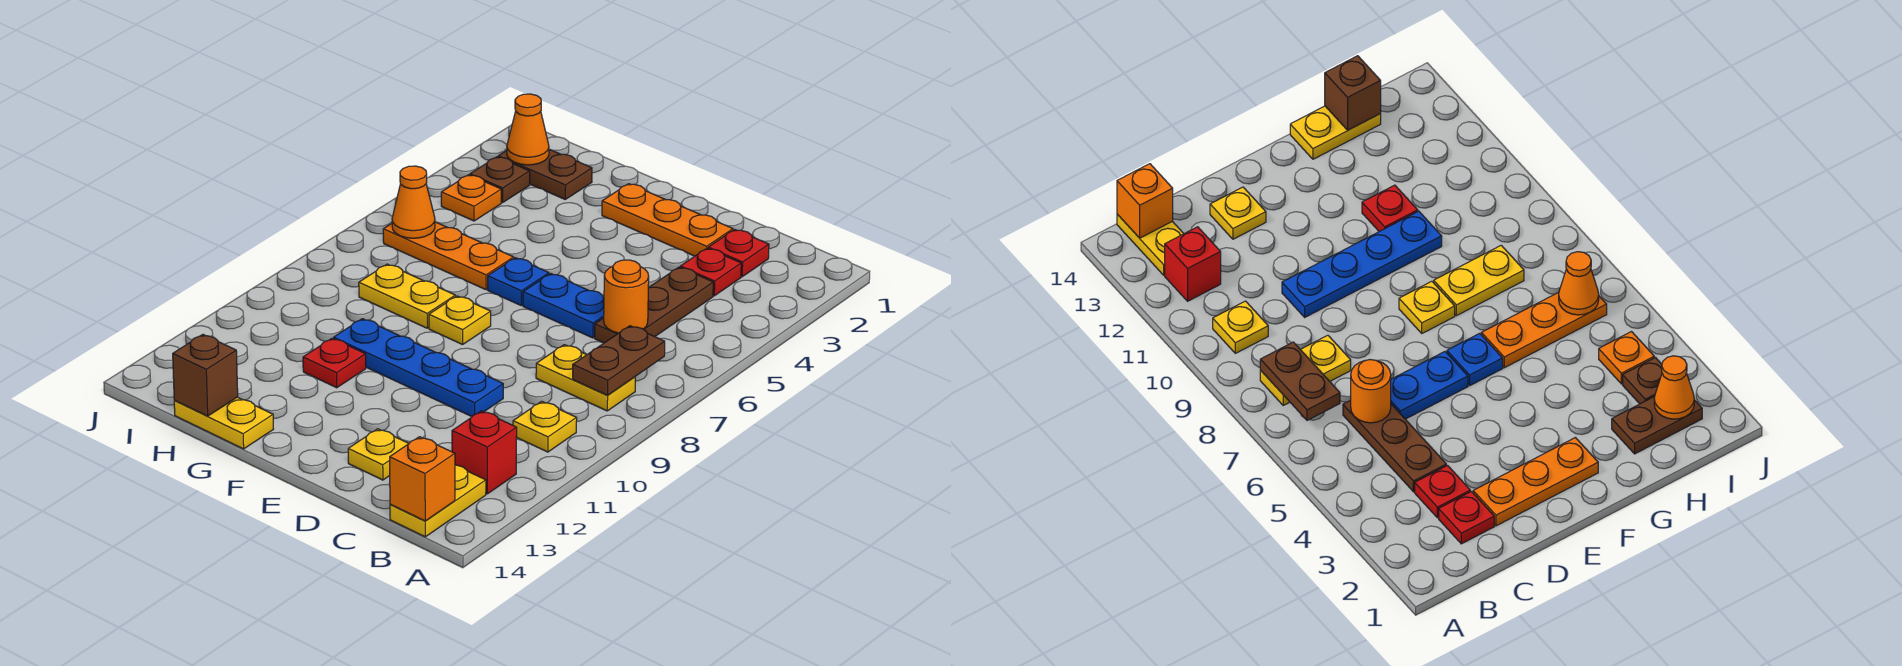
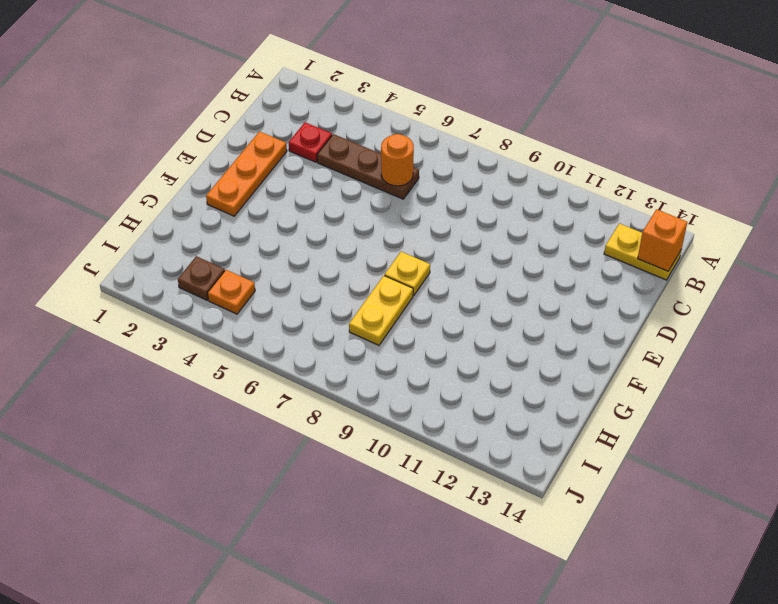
none -> yellow plate B8:C8 level 1
none -> yellow plate B10 level 1
none -> red brick B12 level 1

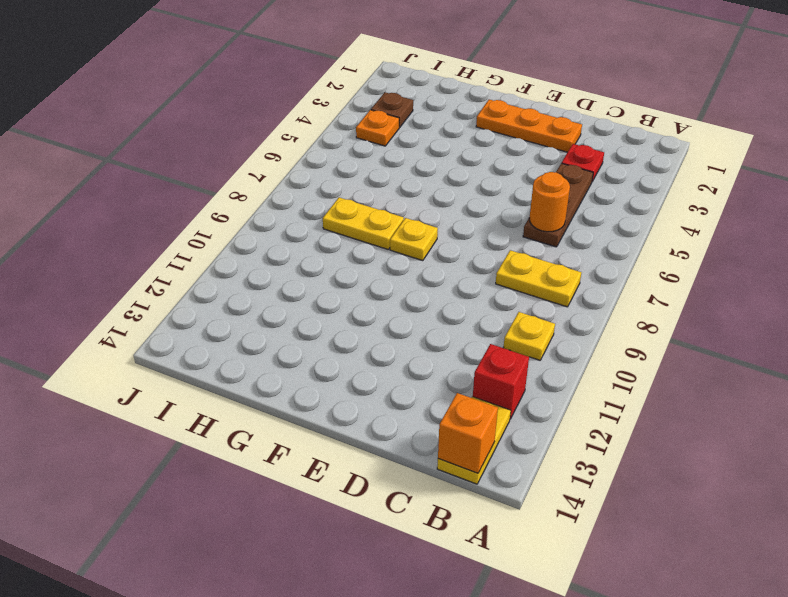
none -> red plate C2 level 1
none -> blue plate D6:E6 level 1
none -> blue plate D10:G10 level 1

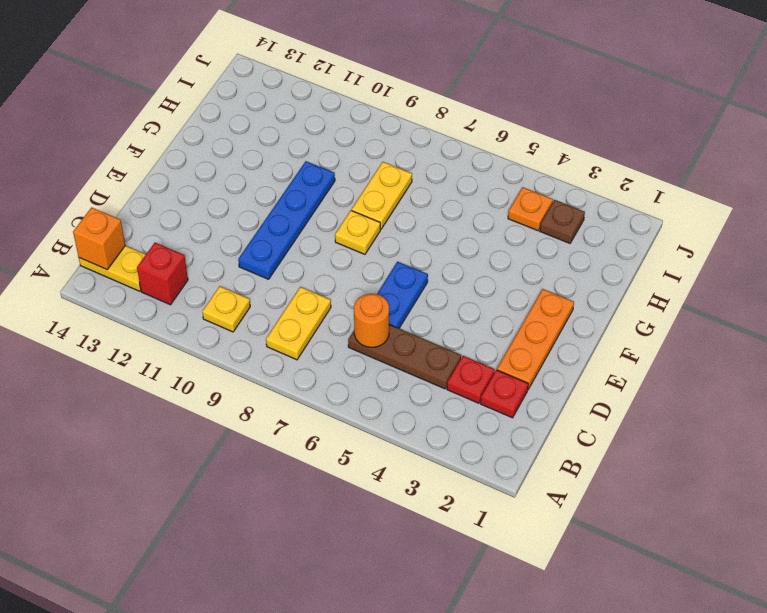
none -> yellow plate D13 level 1
none -> blue plate F6 level 1
none -> orange plate G6:I6 level 1

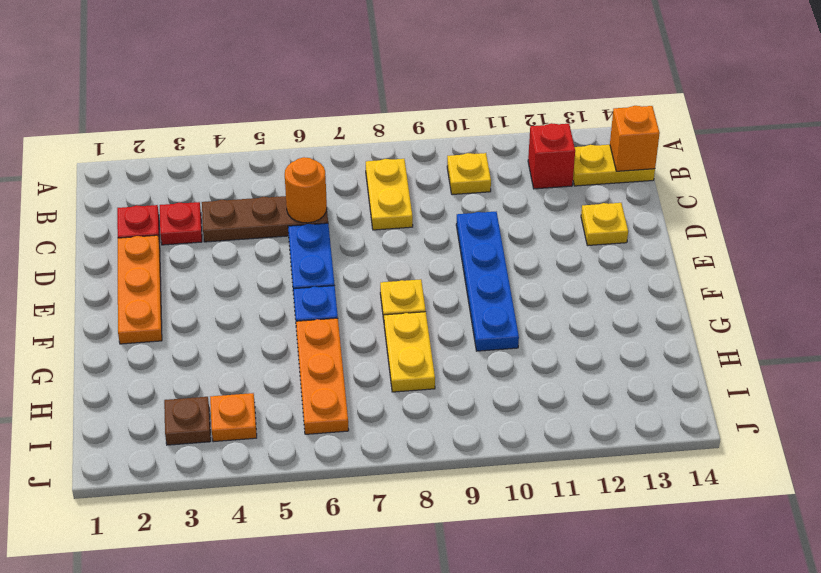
none -> red plate G11 level 1
none -> yellow plate G14:H14 level 1
none -> brown plate H2:I2 level 1

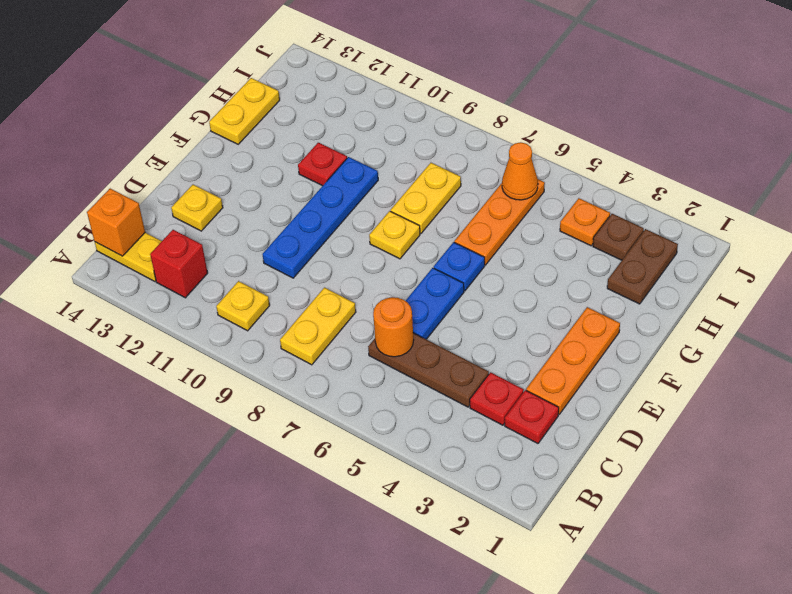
none -> brown plate B7:B8 level 2
none -> brown brick H14 level 2
none -> orange cone I2 level 2

